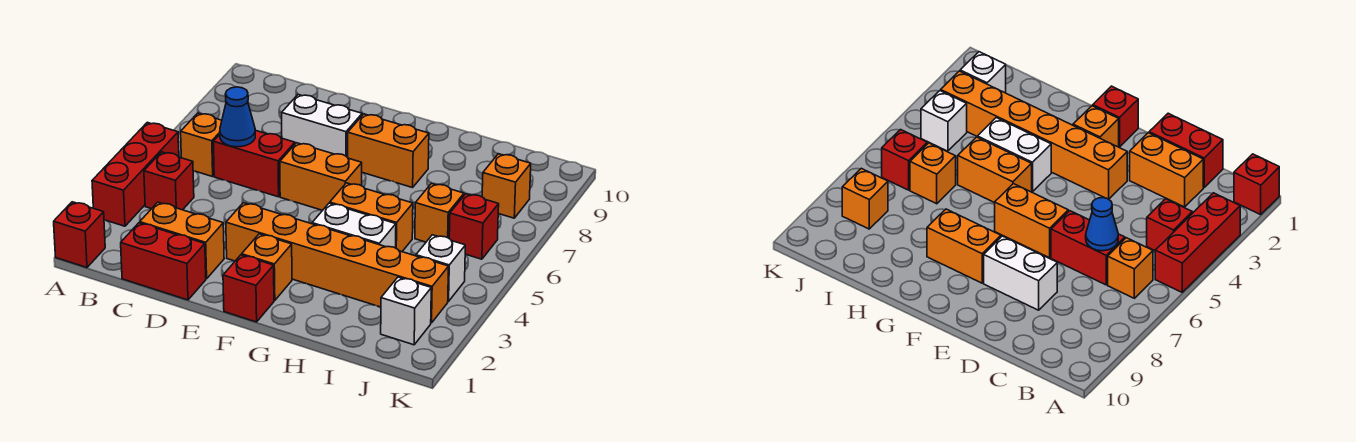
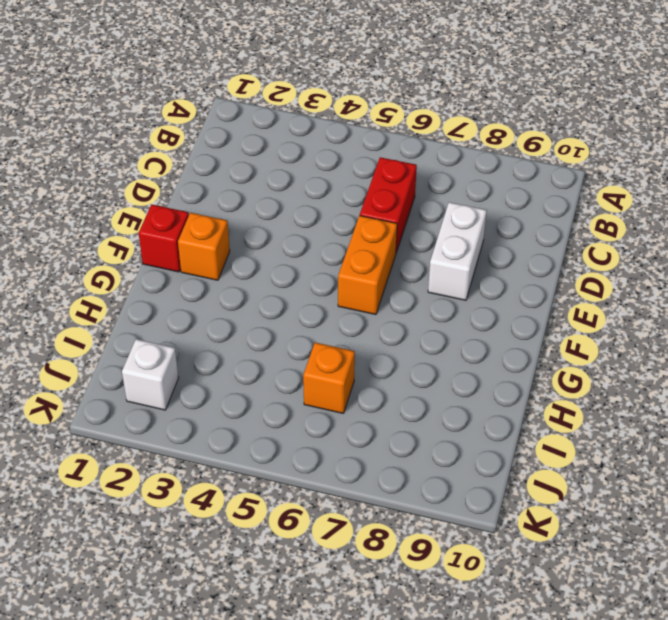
none -> red brick A1 level 1
none -> red brick A3:A5 level 1
none -> red brick B4 level 1

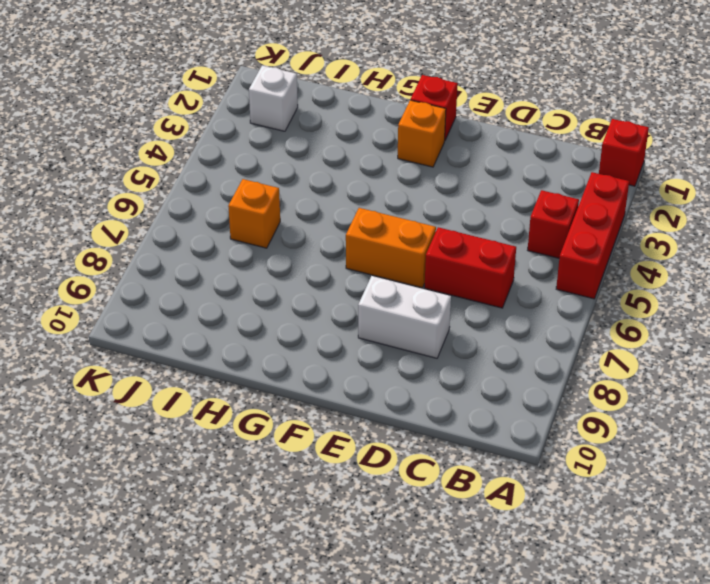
none -> orange brick B6 level 1
none -> red brick C1:D1 level 1
none -> orange brick C2:D2 level 1

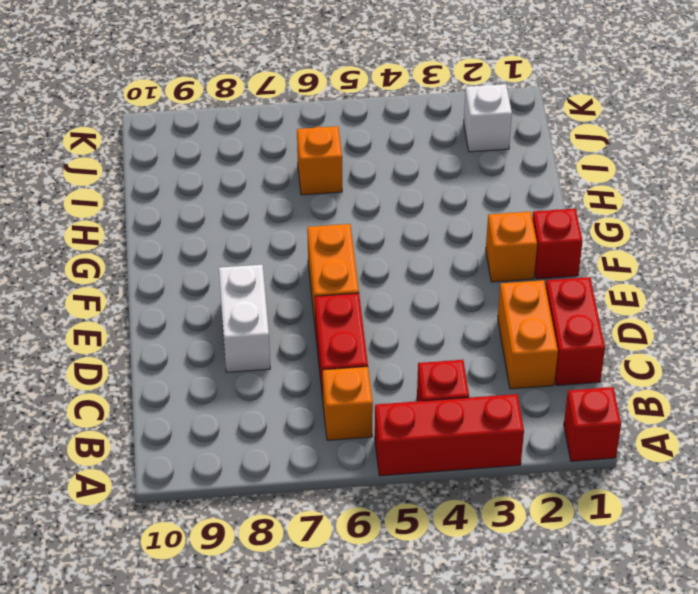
none -> orange brick E3:J3 level 1
none -> orange brick F8:G8 level 1
none -> white brick G4:H4 level 1

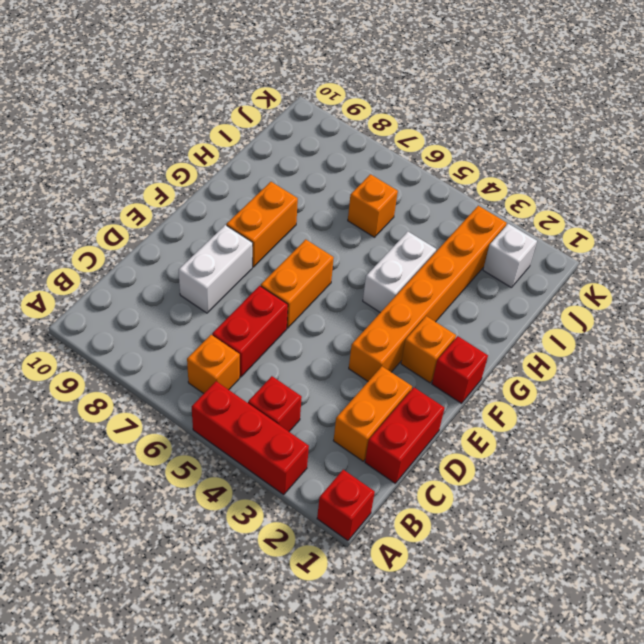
none -> orange brick G5:H5 level 1
none -> white brick J4 level 1
none -> red brick J6 level 1

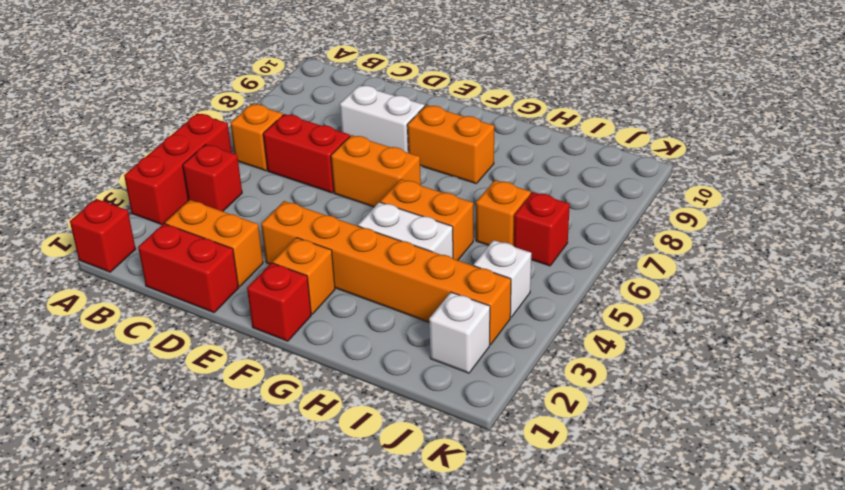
none -> orange brick J8 level 1
none -> blue cone C6 level 2

